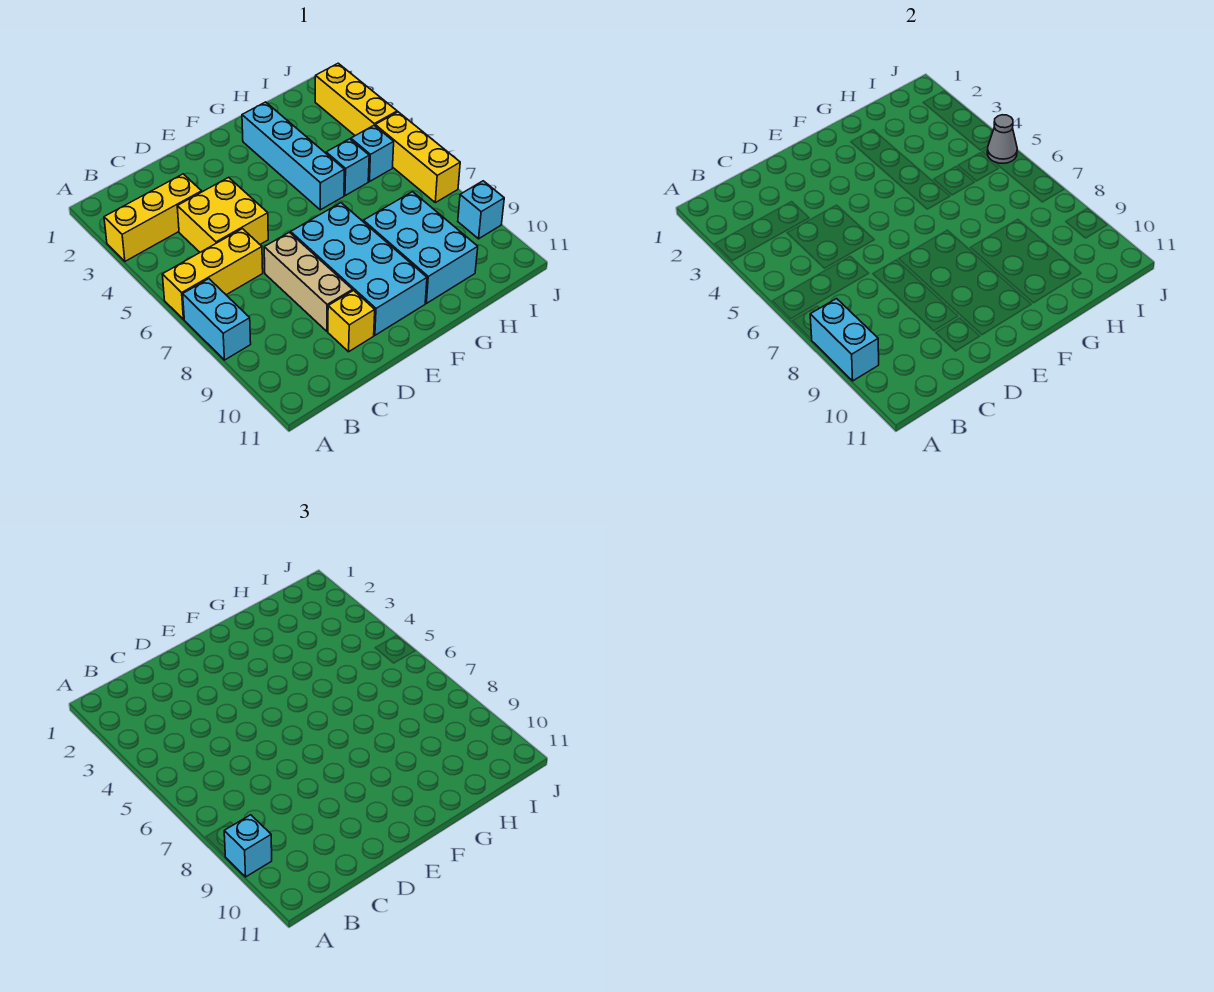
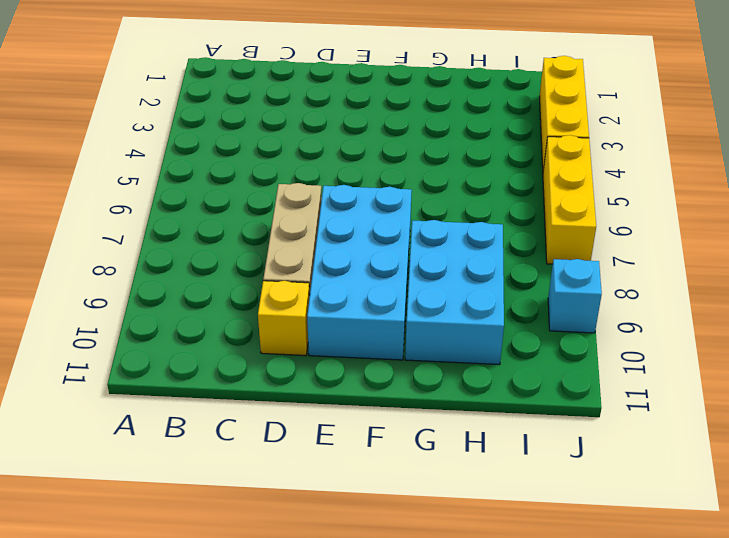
none -> yellow brick A3:C3 level 1
none -> yellow brick A6:C6 level 1
none -> cyan brick A7:A8 level 1

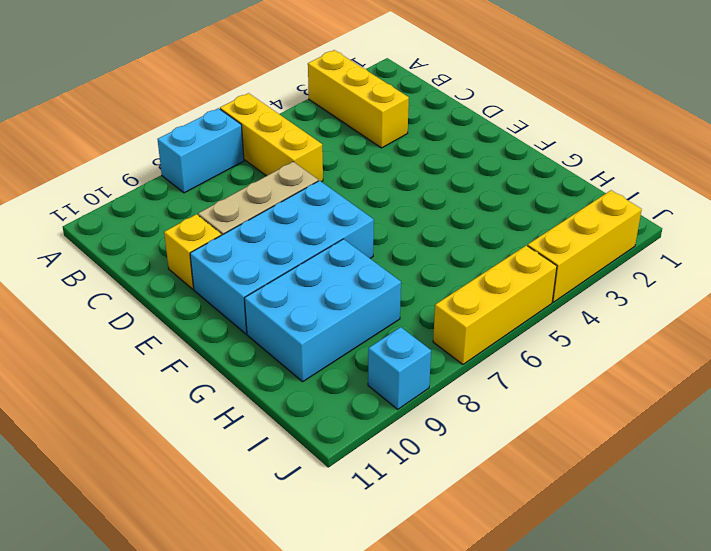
none -> yellow brick C4:D5 level 1
none -> cyan brick G2:G5 level 1
none -> cyan brick H5 level 1

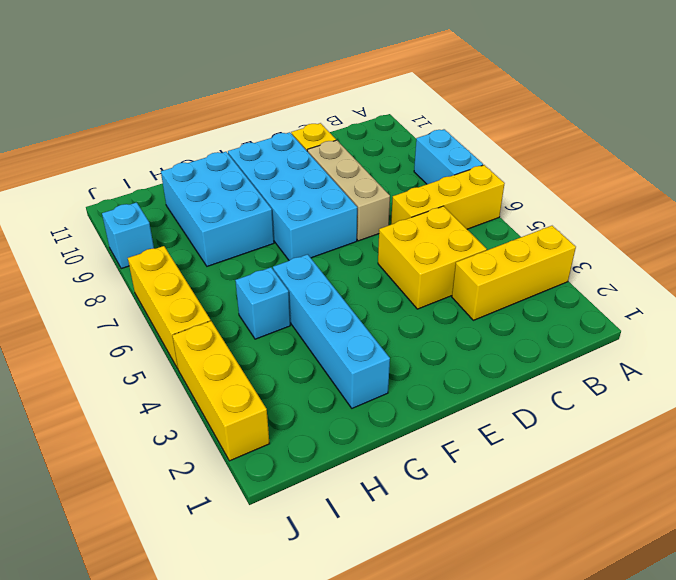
none -> cyan brick I5 level 1
none -> cyan brick A8:A9 level 2
none -> grey cone J5 level 2

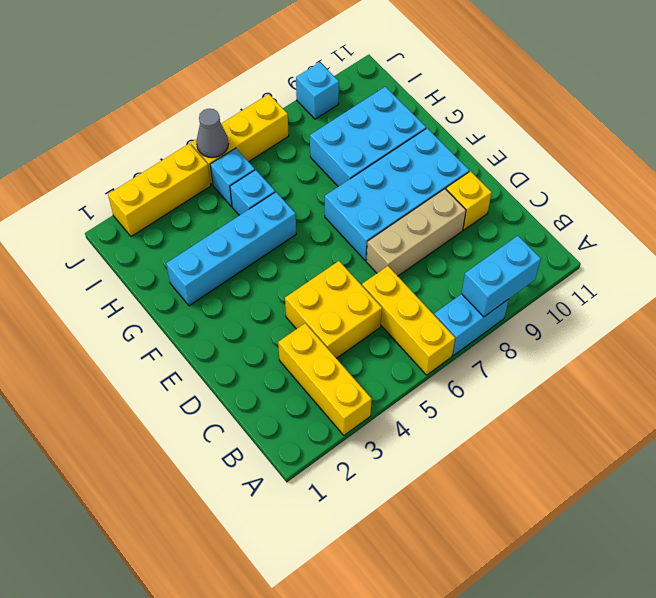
none -> cyan brick A9 level 3

